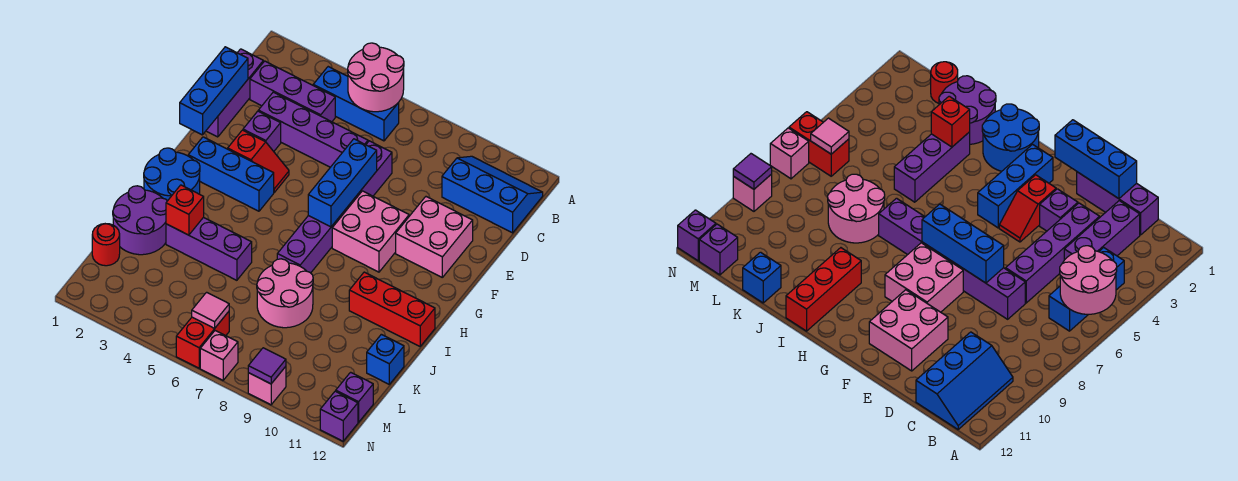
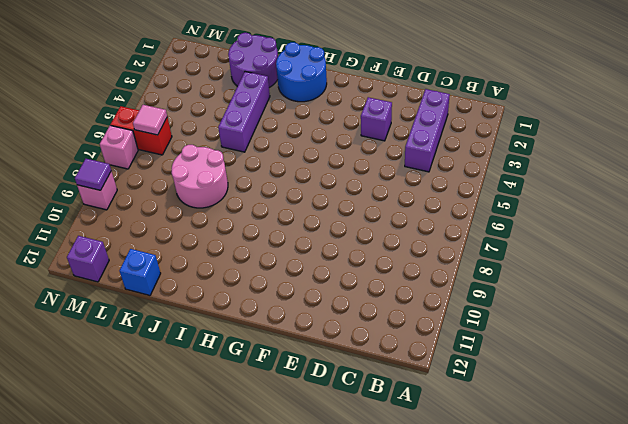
none -> blue brick B4:B6 level 1
none -> blue slope B10:C12 level 1 top C
none -> purple brick C1:E1 level 1

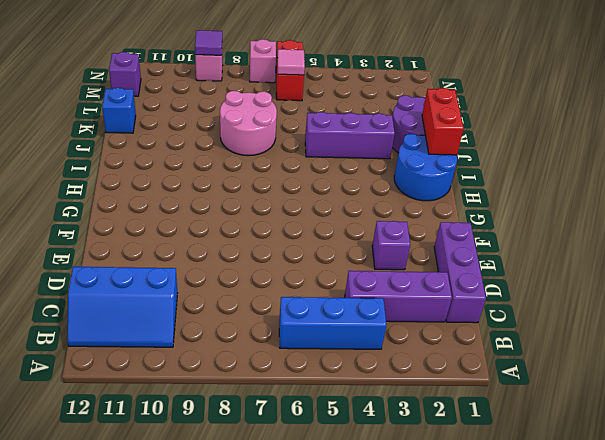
red brick I1:J1 level 2 -> none
none -> purple brick D3:D6 level 1
none -> purple brick D7:I7 level 1
none -> pink brick E10:F11 level 1

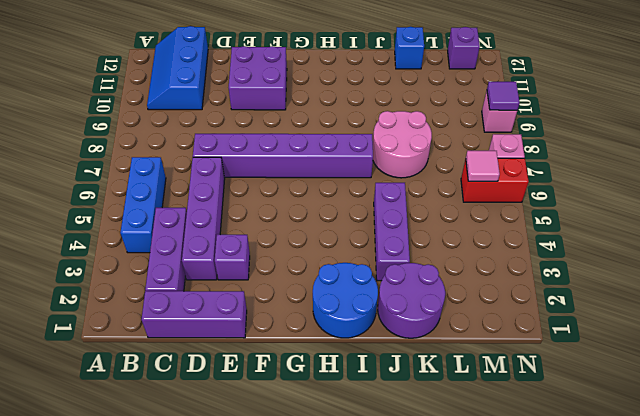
purple brick E10:F11 level 1 -> pink brick E10:F11 level 1
none -> red slope F3:F4 level 1 top 3
none -> pink brick F8:G9 level 1
none -> blue brick G2:G4 level 1

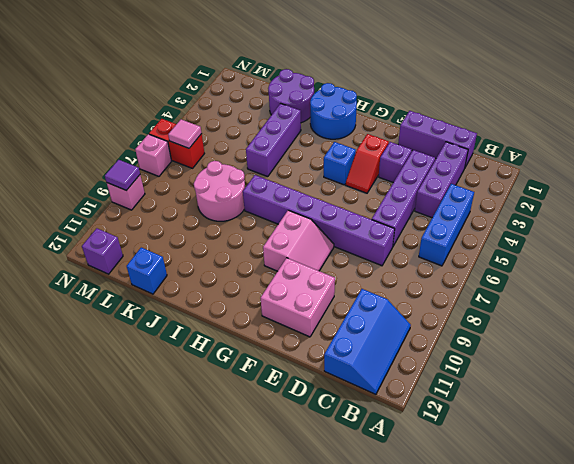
pink slope F8:G9 level 1 top G -> pink brick F8:G9 level 1
blue brick G4 level 1 -> blue brick G2:G4 level 1
none -> red brick I10:I12 level 1
none -> red round brick L1 level 1
none -> purple brick N12 level 1

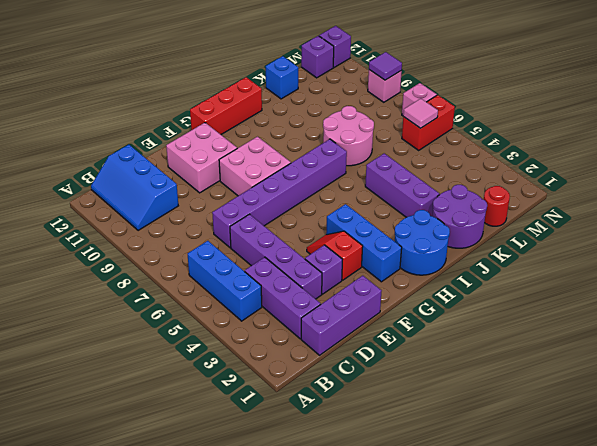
red brick G12:I12 level 1 -> red brick I10:I12 level 1
none -> pink round brick A5:B6 level 2
none -> blue brick D1:F1 level 2
none -> blue brick E7:G7 level 2

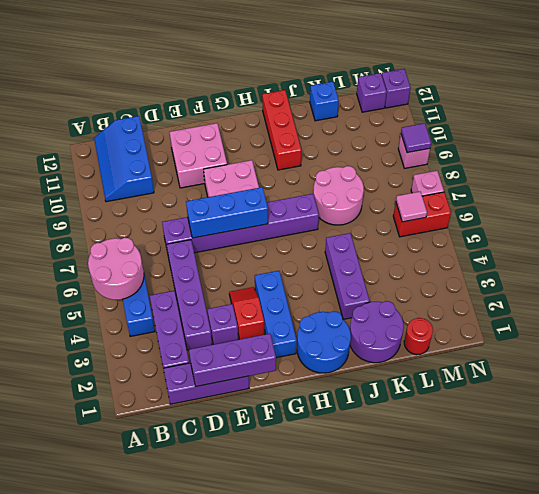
purple brick D1:F1 level 2 -> blue brick D1:F1 level 2
none -> red brick J3 level 2

